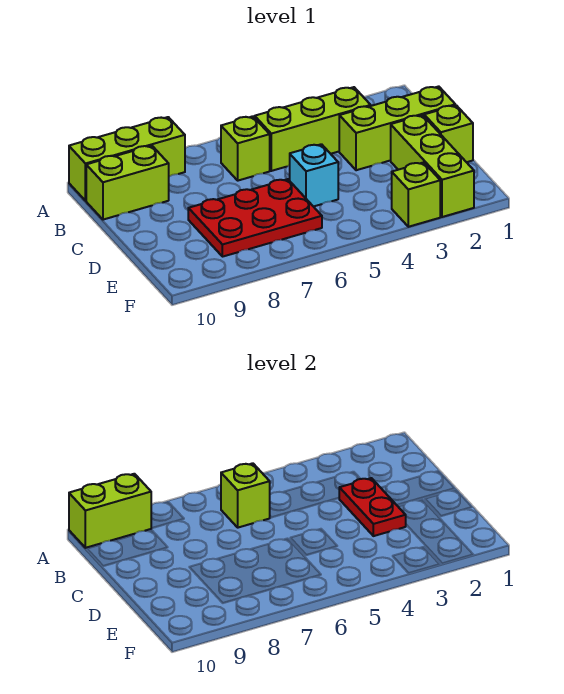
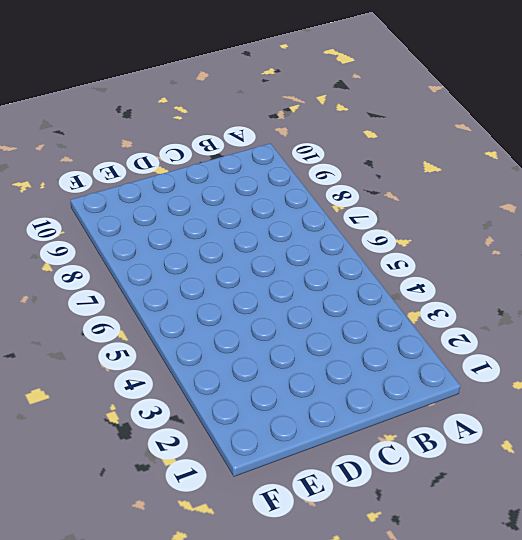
none -> lime brick A8:A10 level 1
none -> lime brick B3:B5 level 1
none -> lime brick B6 level 1

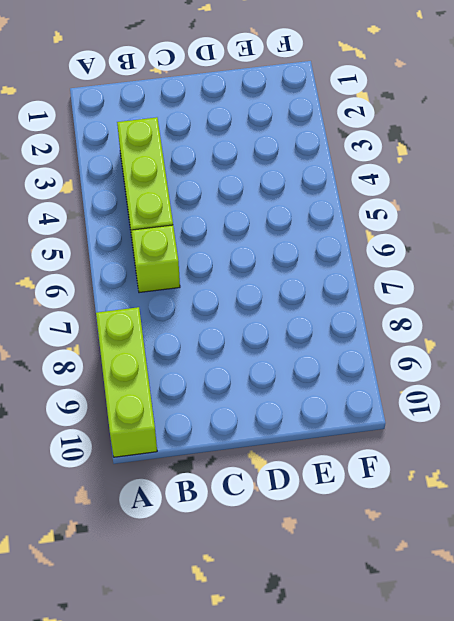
none -> lime brick B9:B10 level 1
none -> lime brick C1:C3 level 1
none -> lime brick D1 level 1

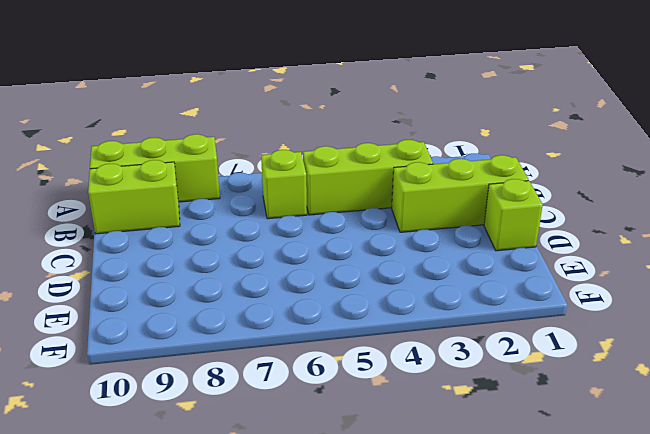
none -> lime brick D2:F2 level 1
none -> cyan brick D5 level 1
none -> red plate D6:E8 level 1

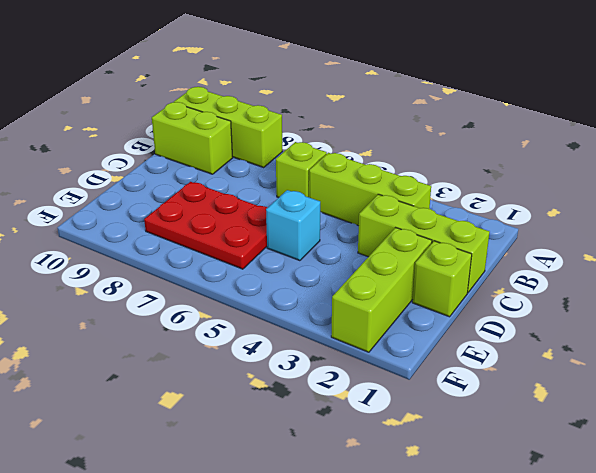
none -> lime brick F3 level 1
none -> lime brick A9:A10 level 2
none -> lime brick B6 level 2

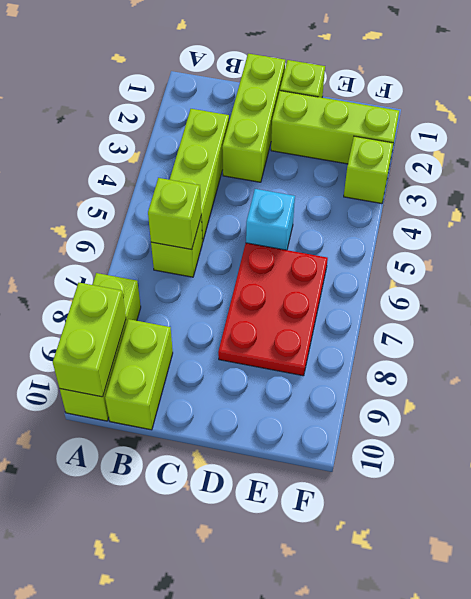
none -> red plate C3:D3 level 2

